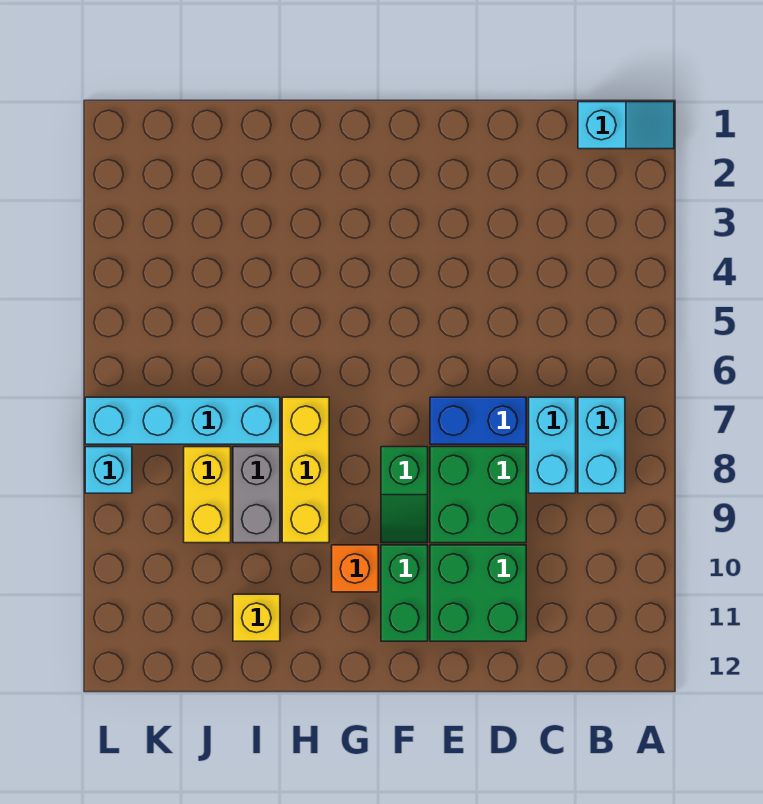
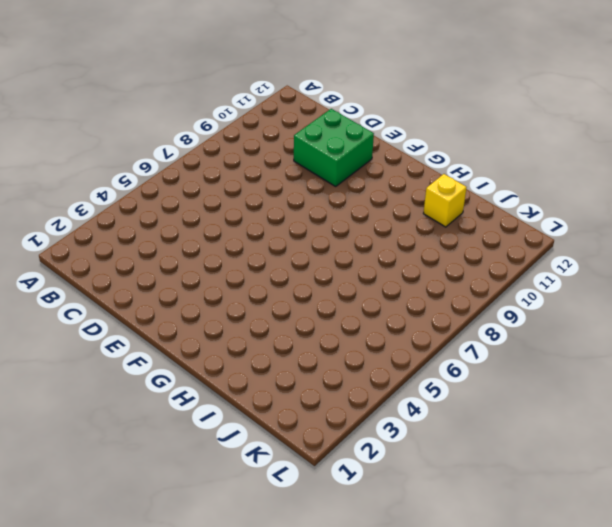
none -> cyan slope A1:B1 level 1 top B
none -> cyan brick B7:B8 level 1
none -> cyan brick C7:C8 level 1

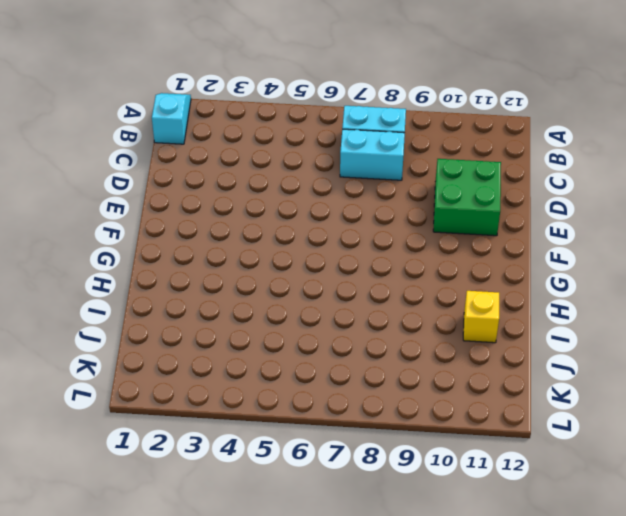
none -> blue brick D7:E7 level 1
none -> green brick D8:E9 level 1
none -> green slope F8:F9 level 1 top 8

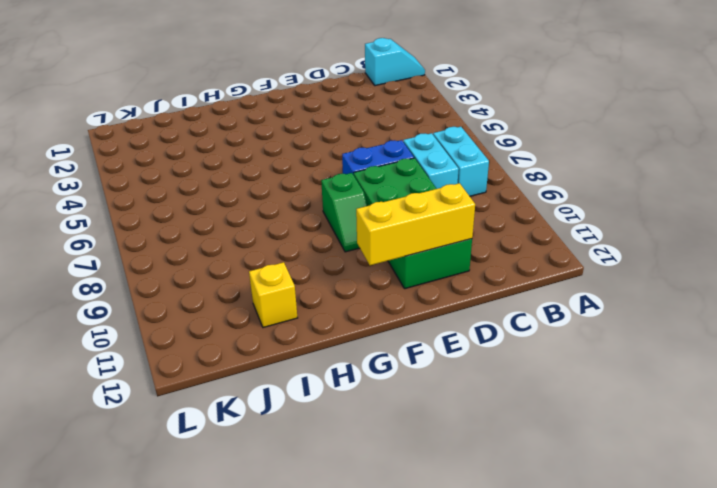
yellow brick D11:F11 level 2 -> yellow brick H7:H9 level 1
none -> green brick F10:F11 level 1
none -> orange brick G10 level 1
none -> cyan brick I7:L7 level 1

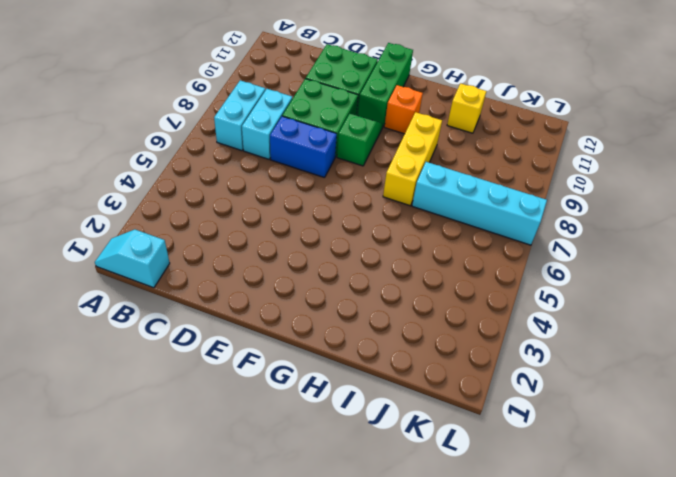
green brick F10:F12 level 1 -> green brick F10:F11 level 1
none -> grey brick I8:I9 level 1
none -> yellow brick J8:J9 level 1
none -> cyan brick L8 level 1

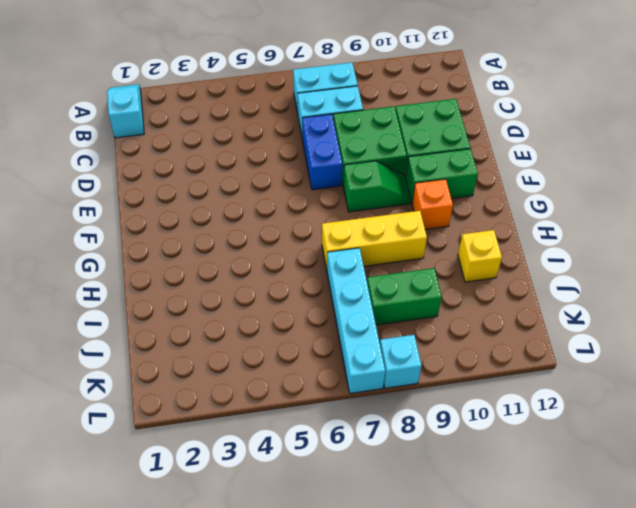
green brick J8:J9 level 1 -> yellow brick J8:J9 level 1
none -> grey brick I8:I9 level 1

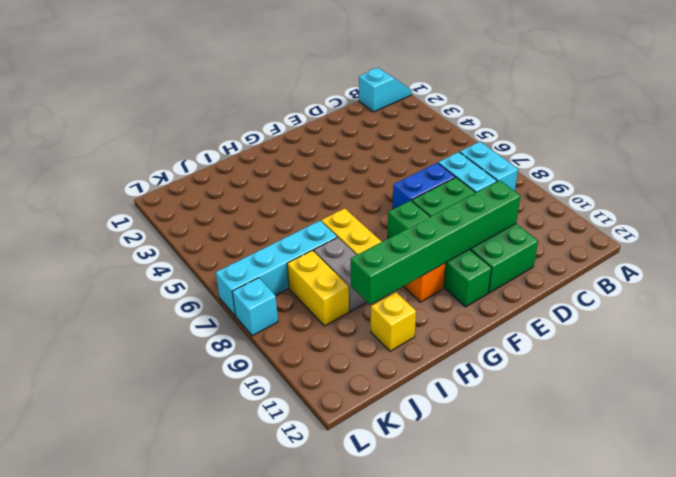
green brick D10:I10 level 2 -> none

